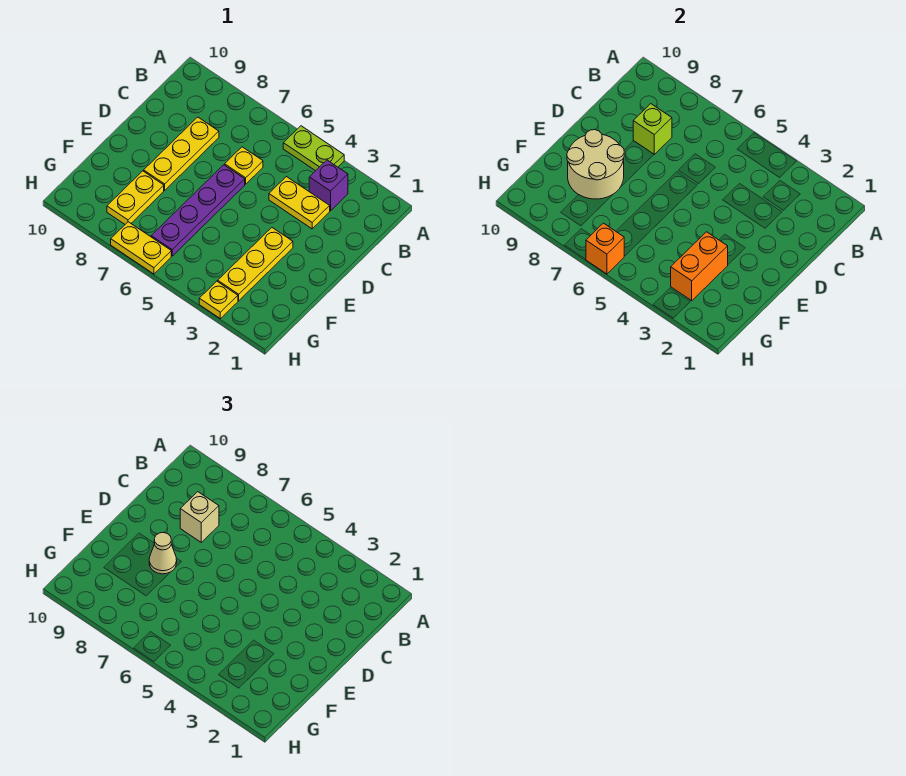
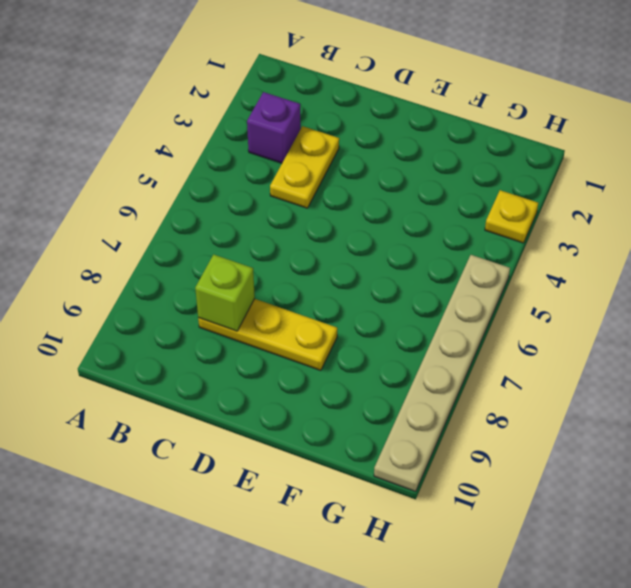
tan plate H5:H10 level 1 -> yellow plate H6:H7 level 1
none -> lime plate A4:A5 level 1
none -> yellow plate C6 level 1
none -> purple plate D6:G6 level 1

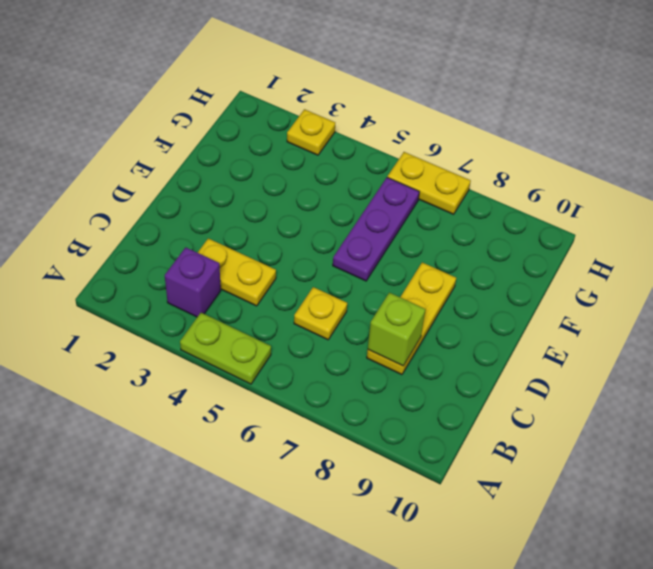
purple plate E6:G6 level 1 -> purple plate D6:G6 level 1
none -> yellow plate E3:G3 level 1
none -> yellow plate F8:G8 level 1
none -> tan round brick E8:F9 level 2

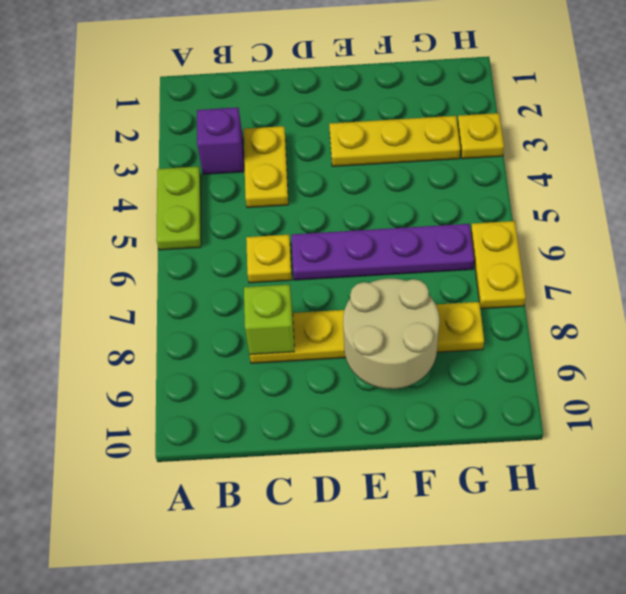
none -> orange brick F3:G3 level 2
none -> orange brick H6 level 2
none -> tan brick C8 level 3

